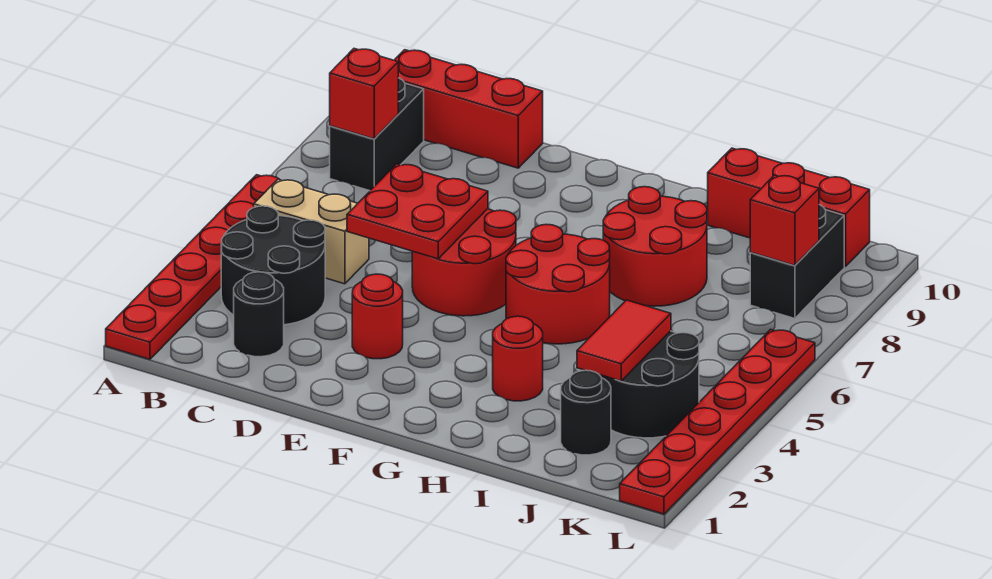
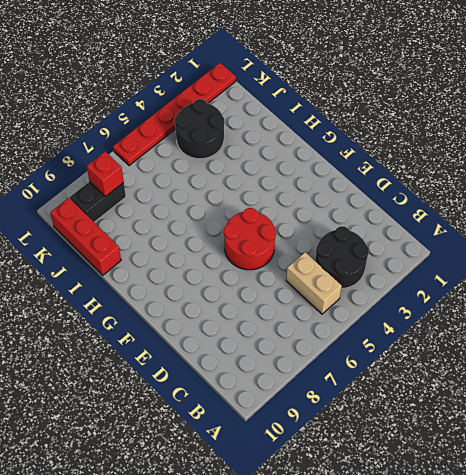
none -> red plate A1:A6 level 1
none -> black brick B8:B9 level 1
none -> red brick B10:D10 level 1

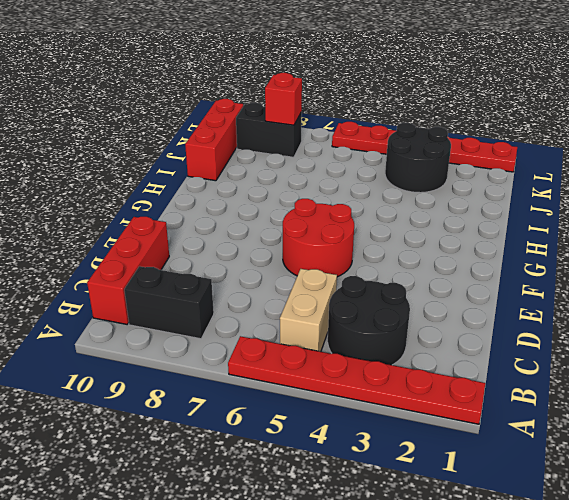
none -> black round brick C2 level 1
none -> red round brick E3 level 1
none -> red round brick G5:H6 level 1

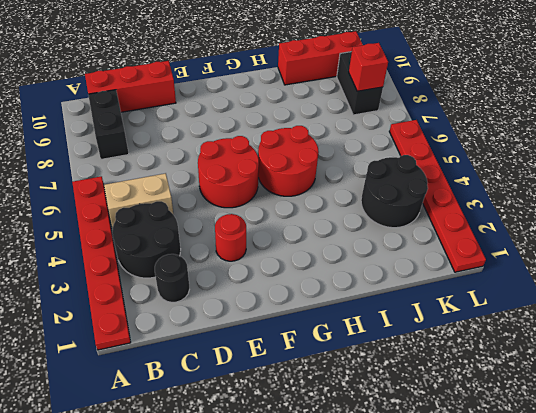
none -> red round brick H3 level 1
none -> red round brick H7:I8 level 1
none -> black round brick J2 level 1

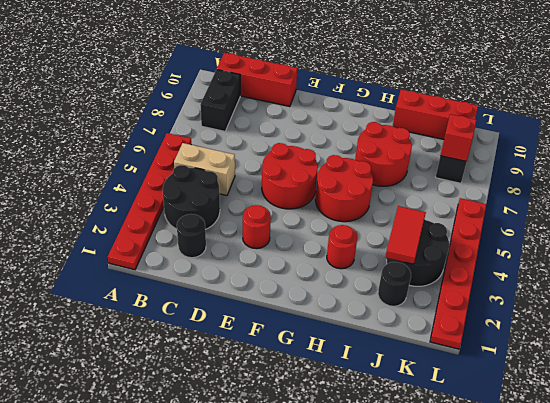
none -> red brick B8 level 2
none -> red plate D5:E6 level 2

